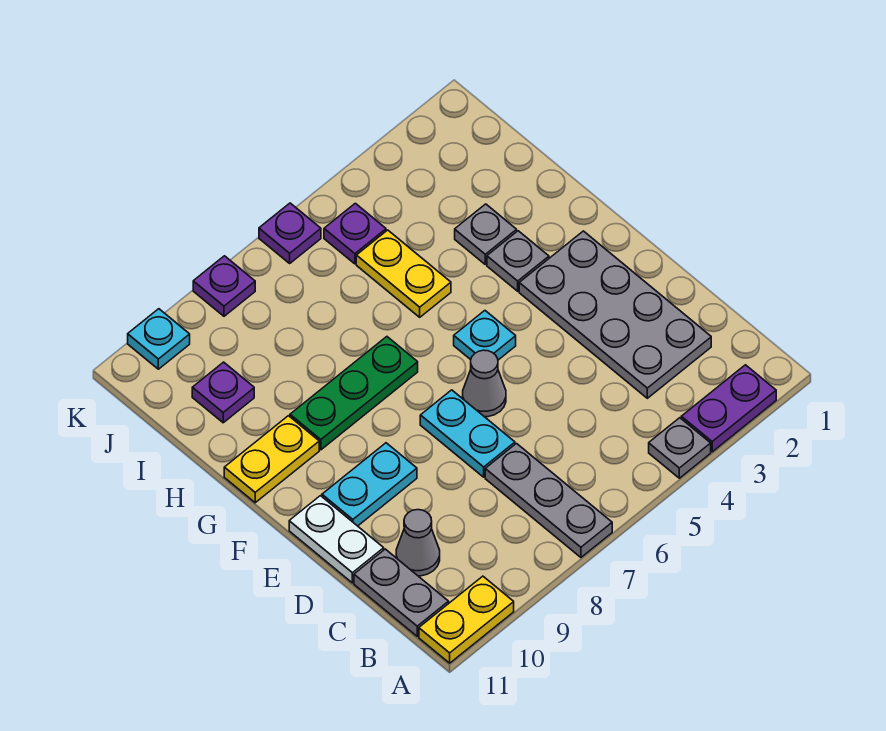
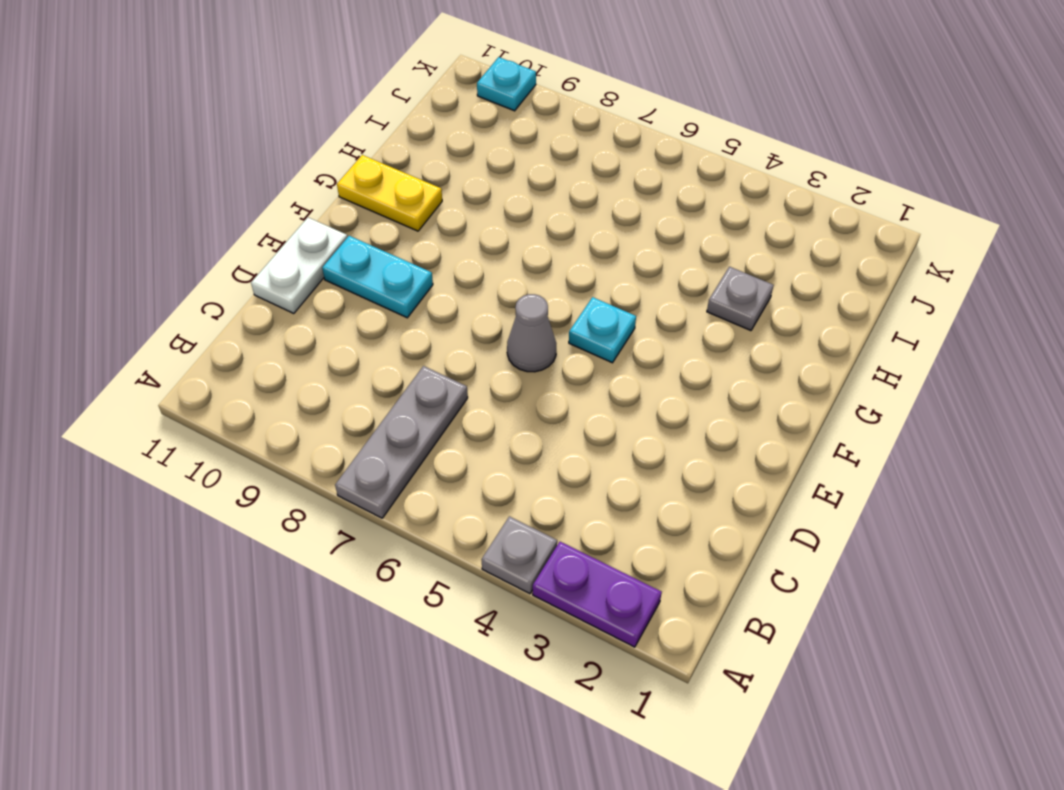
none -> yellow plate A10:A11 level 1
none -> grey plate B11:C11 level 1
none -> grey plate C2:F3 level 1

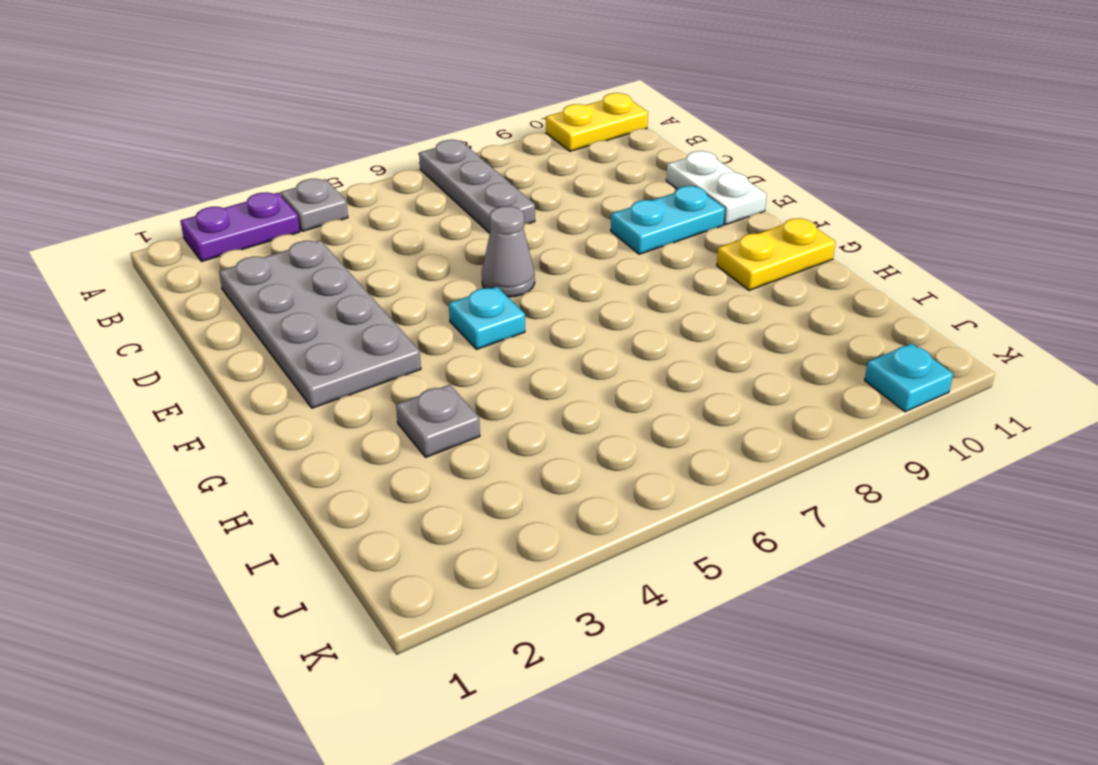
none -> grey plate B11:C11 level 1
none -> grey cone C10 level 1
none -> cyan plate D7:E7 level 1

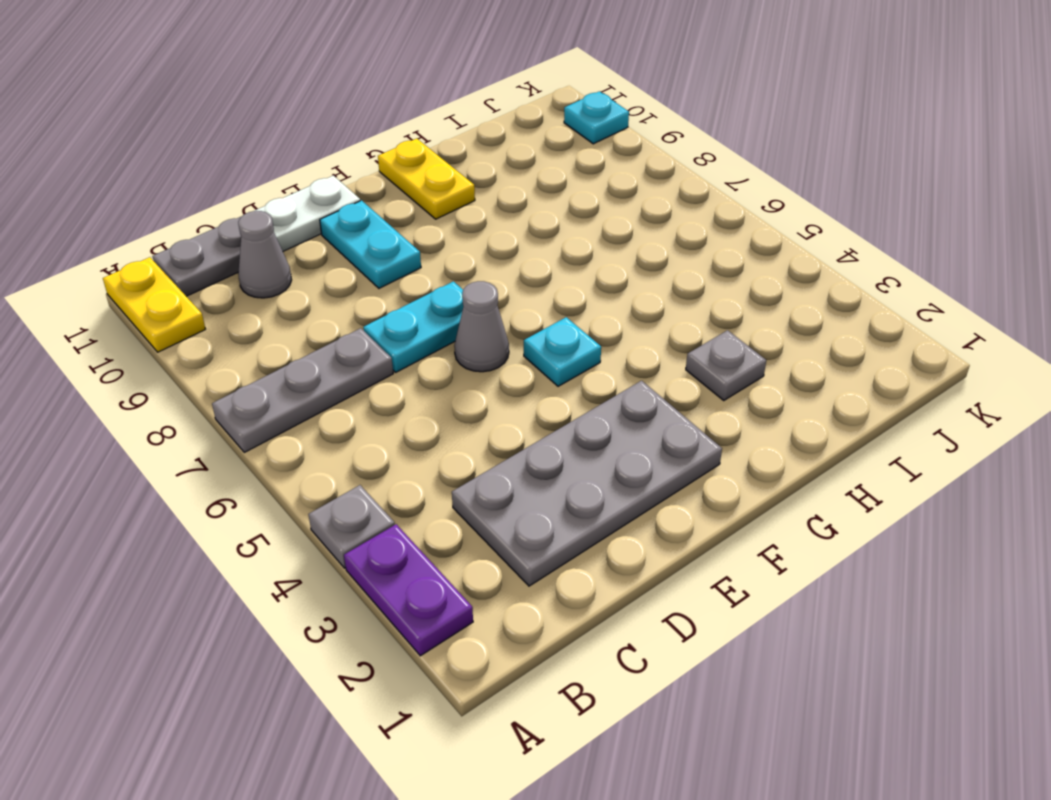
none -> grey plate G3 level 1
none -> green plate G7:G9 level 1
none -> yellow plate H5:I5 level 1

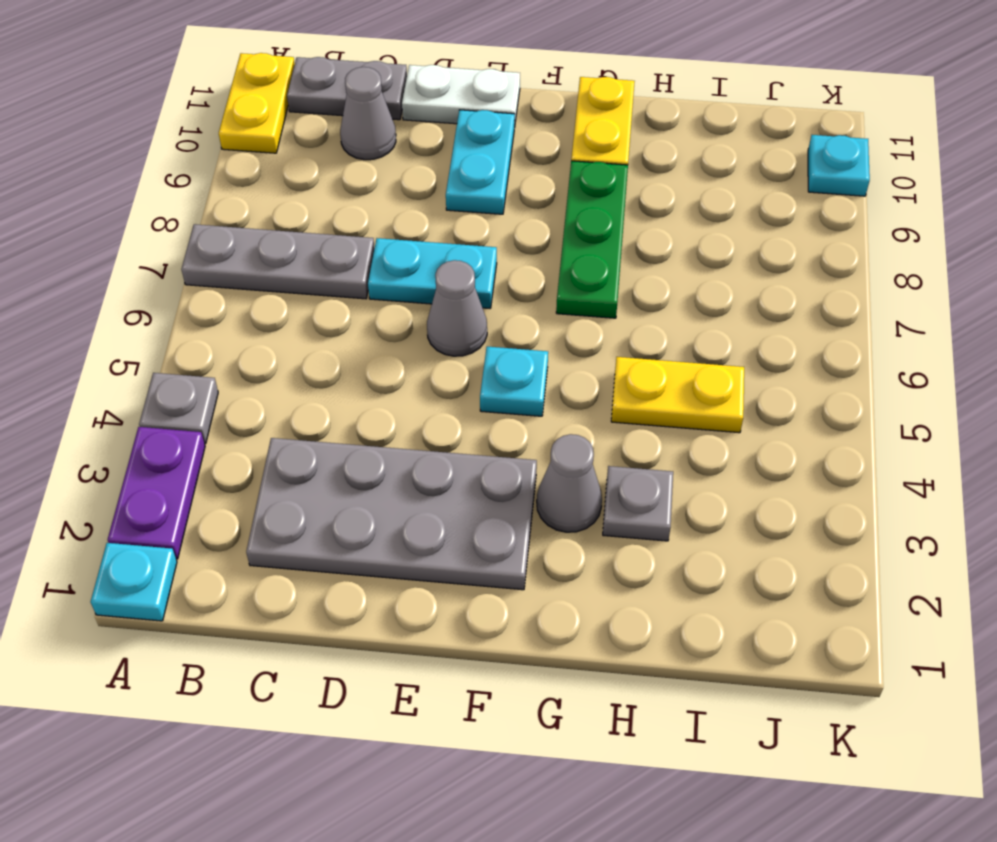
cyan plate A1 level 1 -> none
grey cone G3 level 1 -> grey plate G3 level 1
none -> purple plate I10 level 1
none -> purple plate J5 level 1
none -> purple plate K6 level 1

